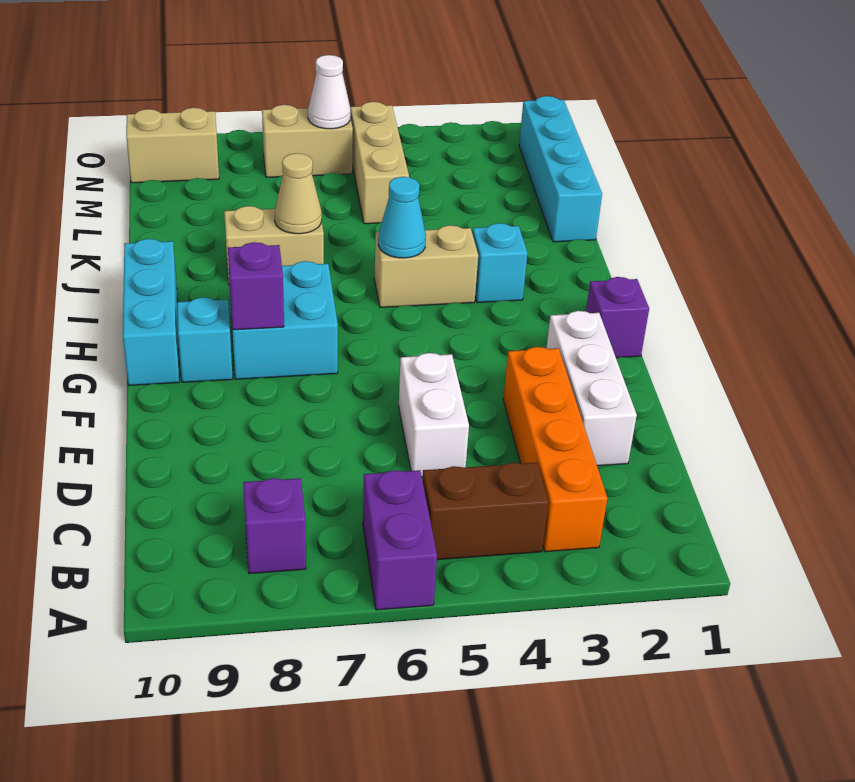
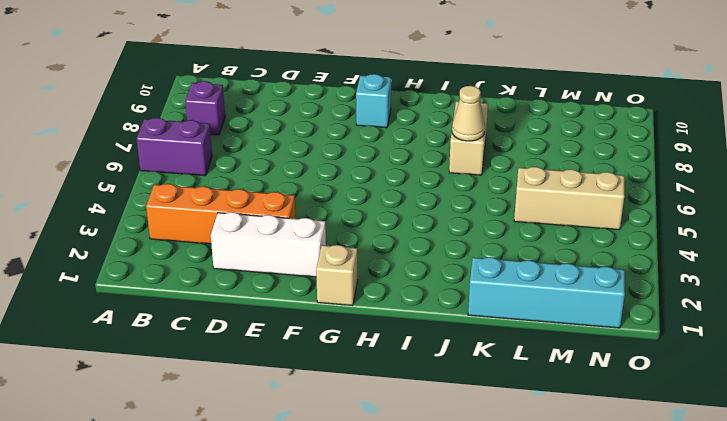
tan brick G1 level 1 -> purple brick G1 level 1
none -> brown brick B4:B5 level 1
none -> white brick D5:E5 level 1
none -> cyan brick G7:H8 level 1

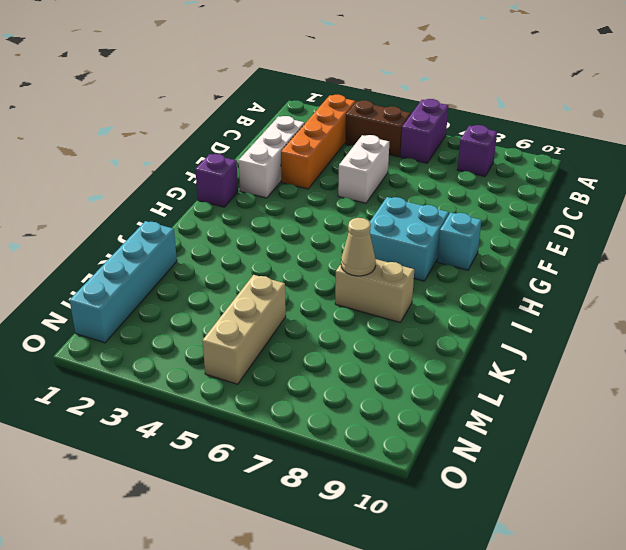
none -> cyan brick G10:I10 level 1
none -> cyan brick I3 level 1
none -> tan brick I4:I5 level 1

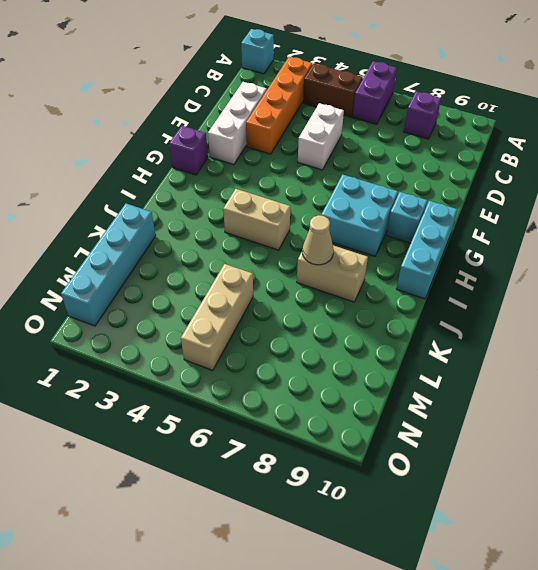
cyan brick A1 level 1 -> cyan brick I3 level 1
none -> tan brick N6:N7 level 1
none -> tan brick N9:N10 level 1
none -> purple brick G8 level 2

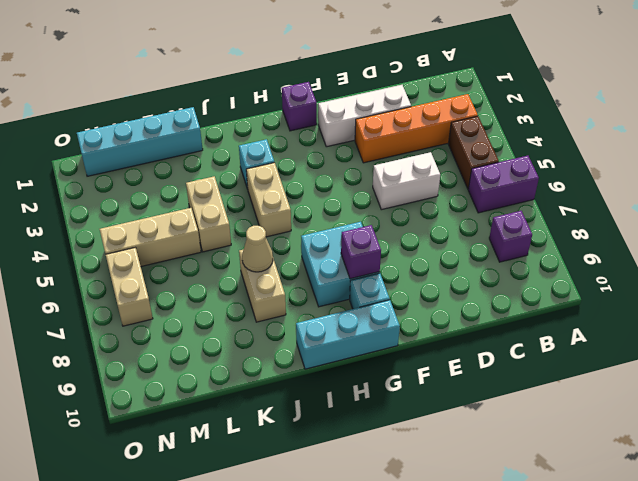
tan brick K4:K5 level 1 -> tan brick N9:N10 level 1
none -> cyan cone I5 level 2
none -> white cone N6 level 2

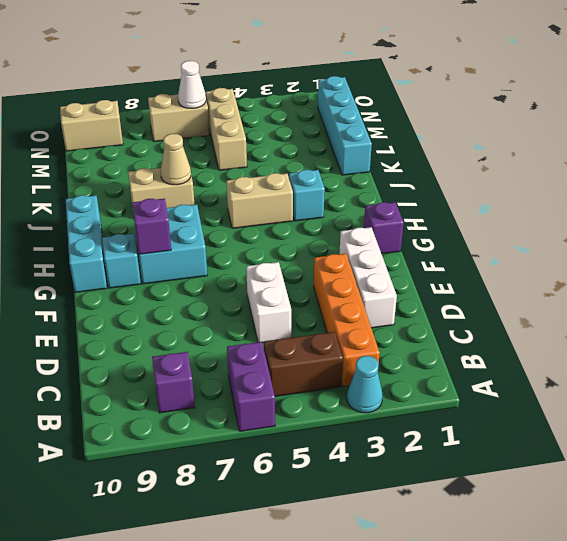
cyan cone A3 level 1 -> cyan cone I5 level 2

